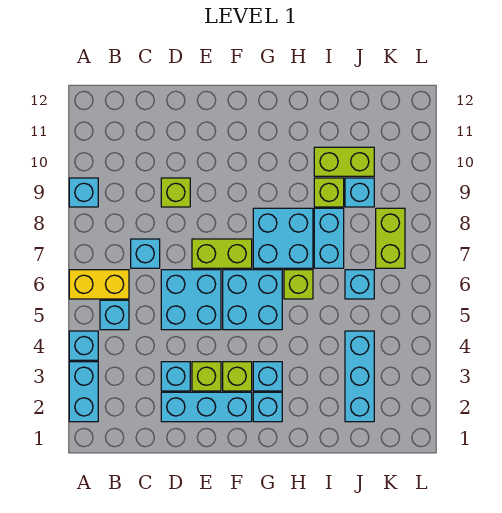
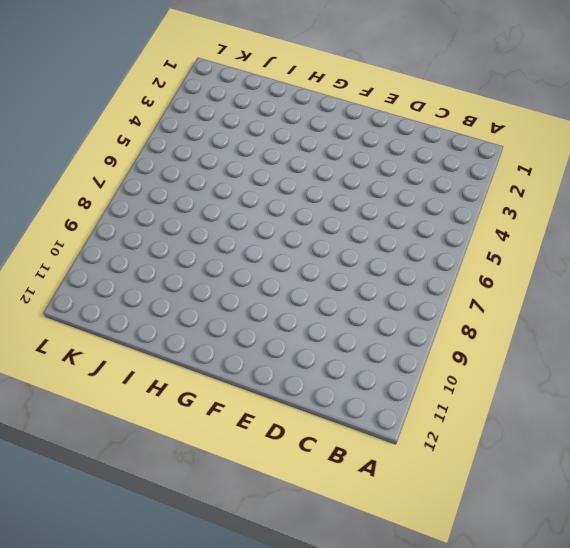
none -> cyan brick A2:A3 level 1
none -> cyan brick A4 level 1
none -> yellow brick A6:B6 level 1

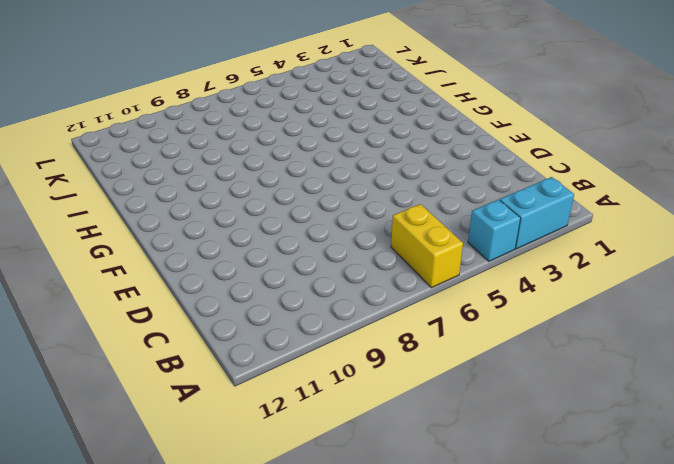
none -> cyan brick A9 level 1
none -> cyan brick B5 level 1
none -> cyan brick C7 level 1

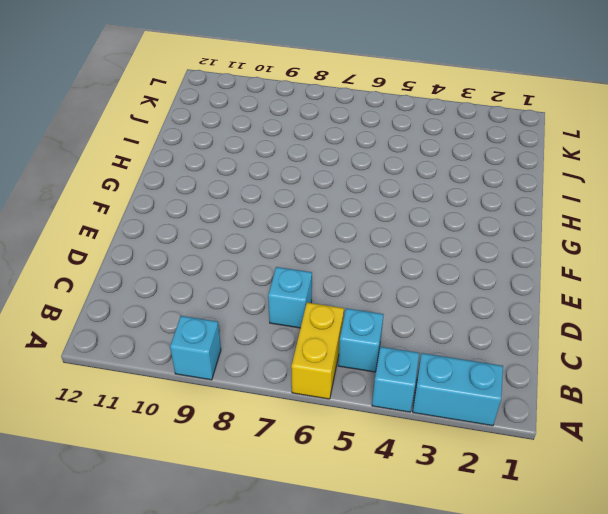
none -> cyan brick D2:F2 level 1
none -> cyan brick D3 level 1
none -> cyan brick D5:E6 level 1

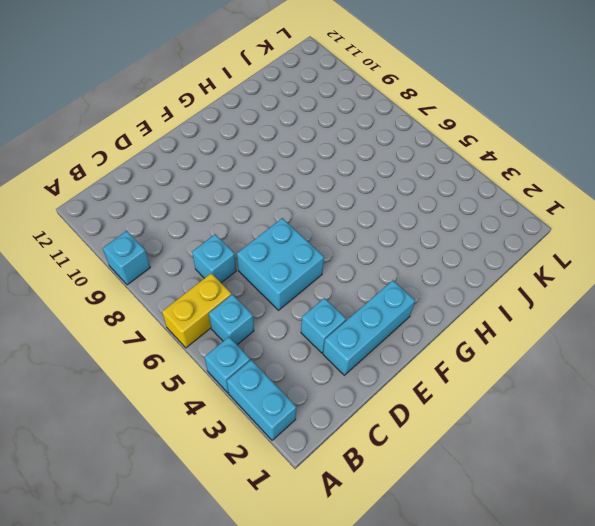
none -> lime brick D9 level 1
none -> lime brick E3 level 1
none -> lime brick E7:F7 level 1

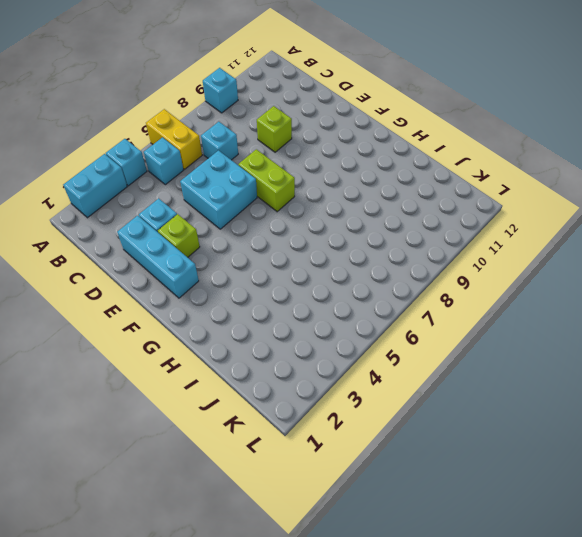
none -> lime brick F3 level 1
none -> cyan brick F5:G6 level 1
none -> cyan brick G2 level 1

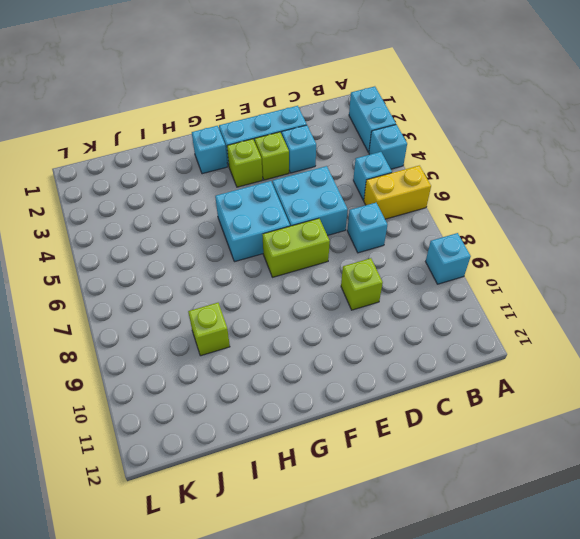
none -> cyan brick G3 level 1
none -> cyan brick G7:H8 level 1
none -> lime brick H6 level 1

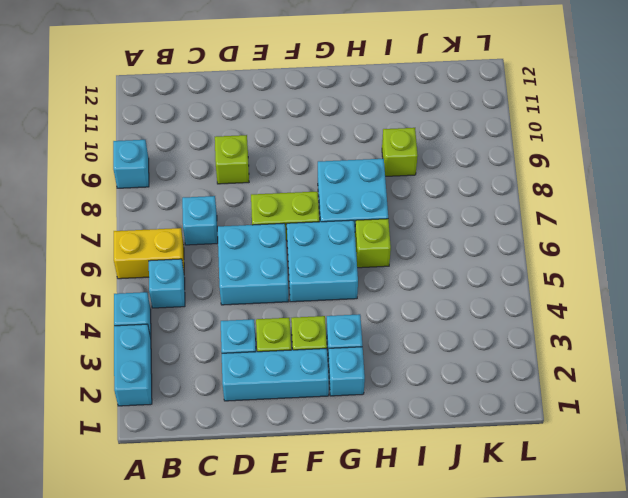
none -> cyan brick I7:I8 level 1
none -> lime brick I10:J10 level 1
none -> cyan brick J2:J4 level 1

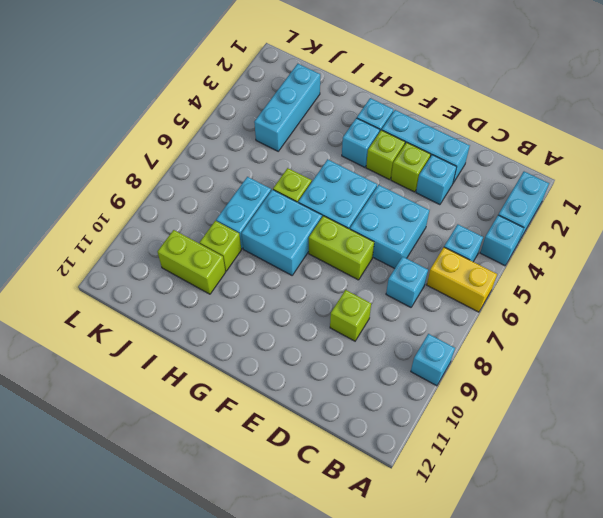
none -> cyan brick J6 level 1
none -> cyan brick J9 level 1
none -> lime brick K7:K8 level 1

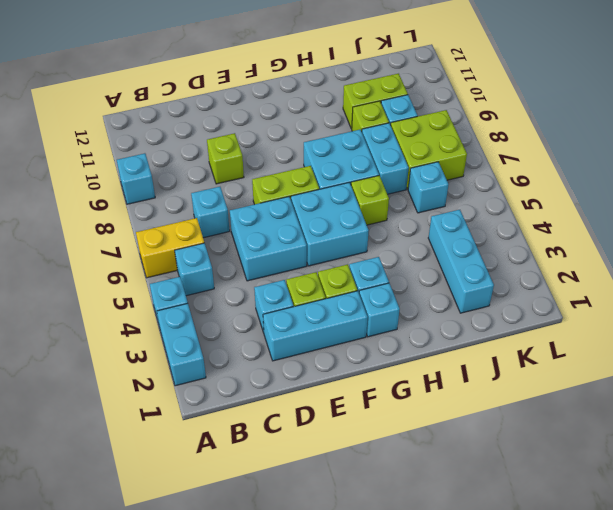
lime brick J7:K8 level 1 -> lime brick K7:K8 level 1

